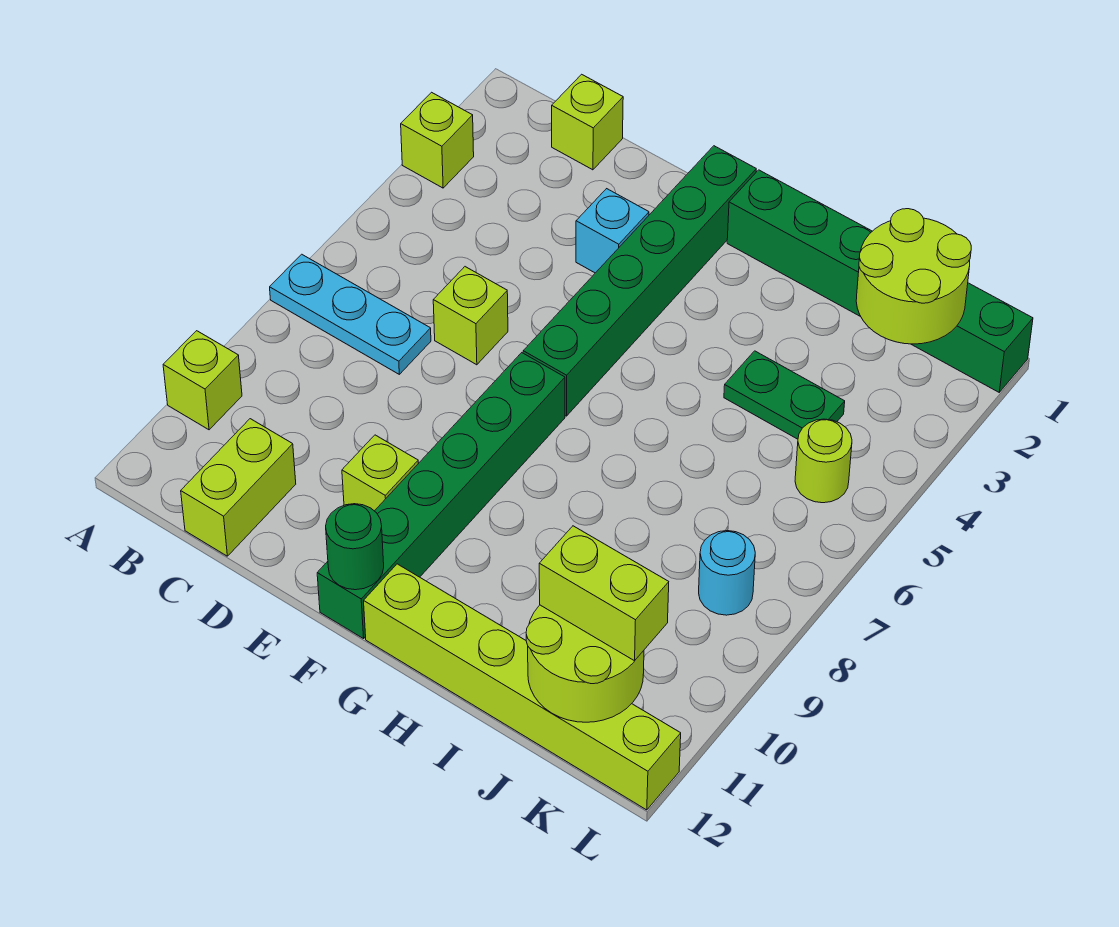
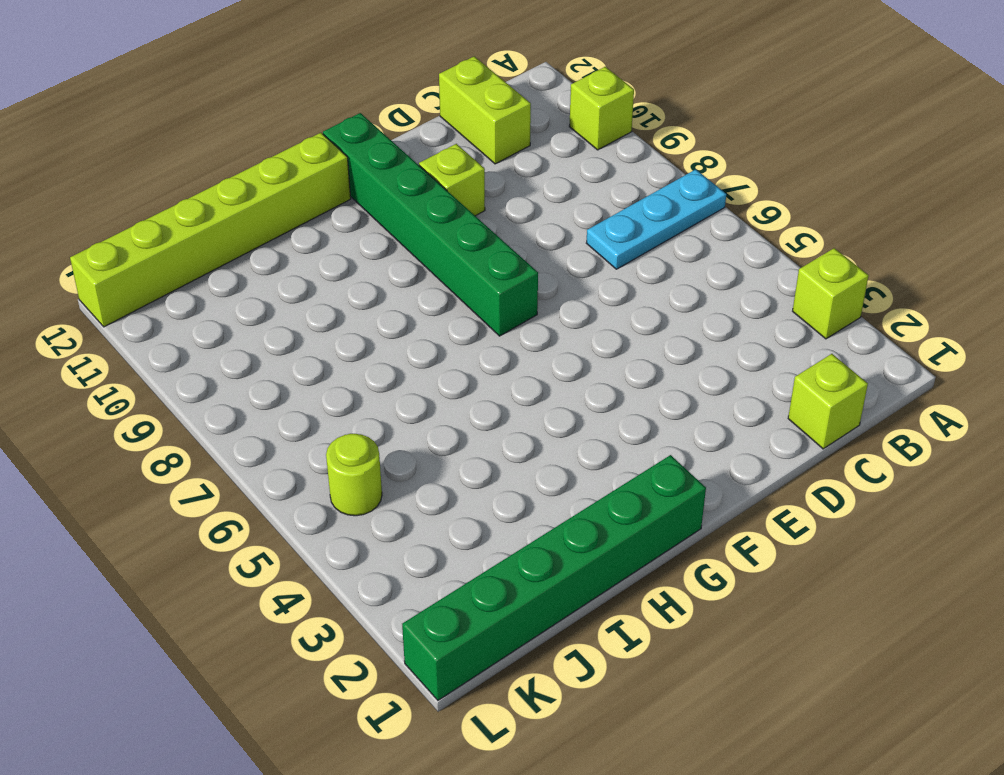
none -> lime brick D6 level 1
none -> cyan brick E3 level 1
none -> green brick F1:F6 level 1

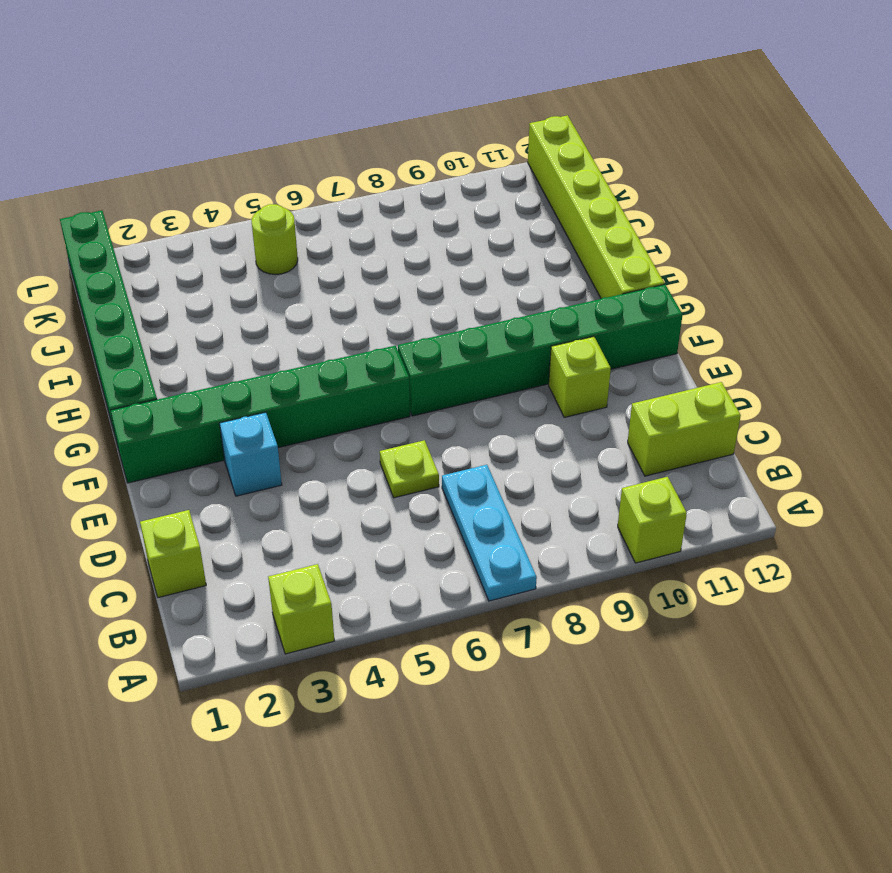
lime plate D6 level 1 -> lime brick D6 level 1
none -> green plate I4:J4 level 1
none -> cyan round brick K8 level 1
none -> green round brick F12 level 2

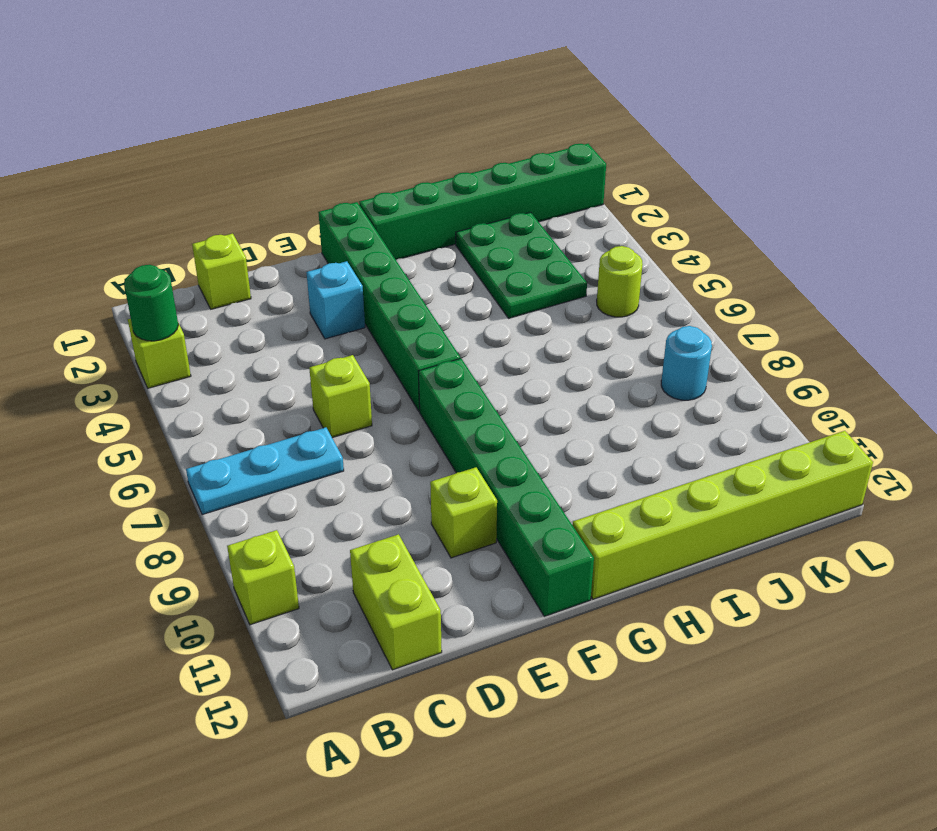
green round brick A3 level 2 -> green round brick F12 level 2
green plate I2:J4 level 1 -> green plate I4:J4 level 1
none -> lime round brick J1:K2 level 2
none -> lime round brick J11:K12 level 2
none -> lime brick J11:K11 level 3

